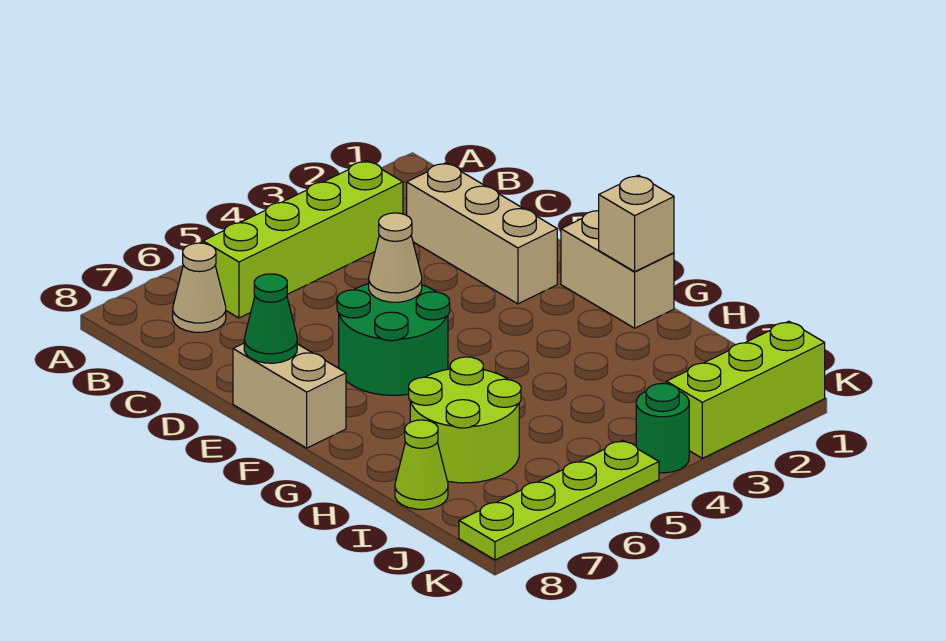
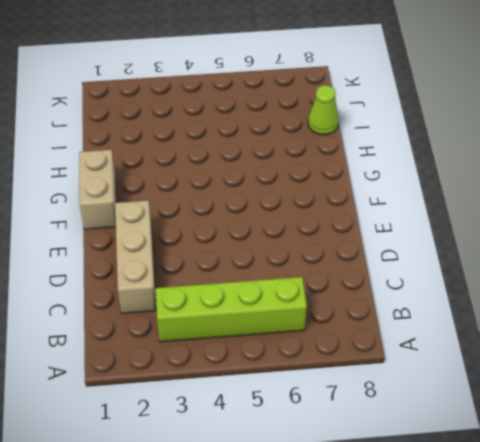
none -> tan cone B7 level 1
none -> green round brick E5:F6 level 1
none -> tan brick E8:F8 level 1

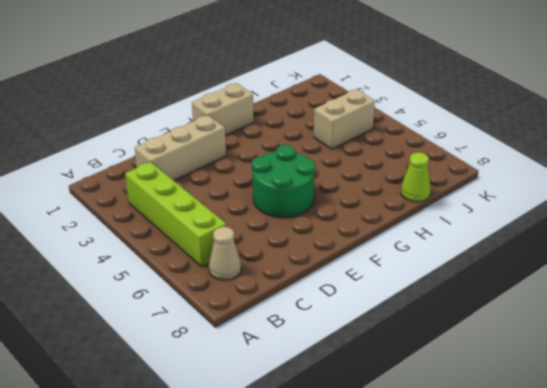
tan brick I4:J4 level 1 -> tan brick E8:F8 level 1
none -> lime round brick H6:I7 level 1
none -> lime brick K1:K3 level 1
none -> green round brick K4 level 1

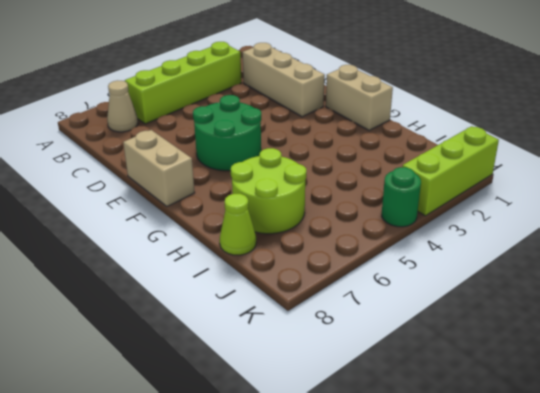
none -> lime plate K5:K8 level 1
none -> tan cone E5 level 2
none -> green cone E8 level 2

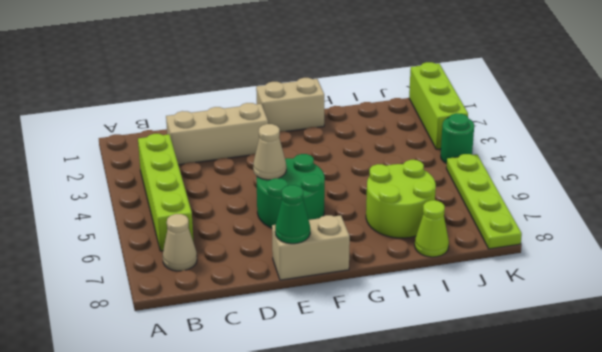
none -> tan brick G1 level 2

